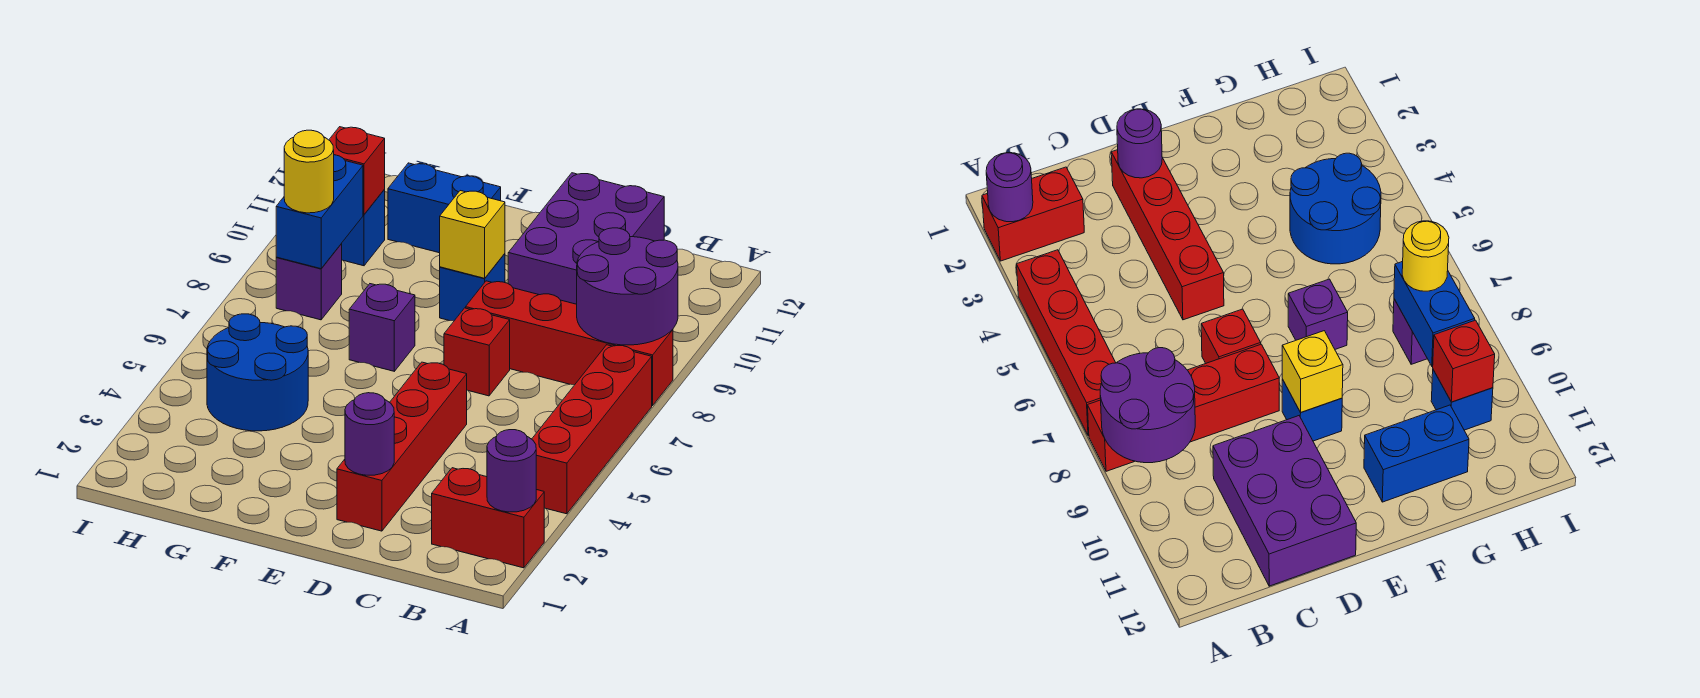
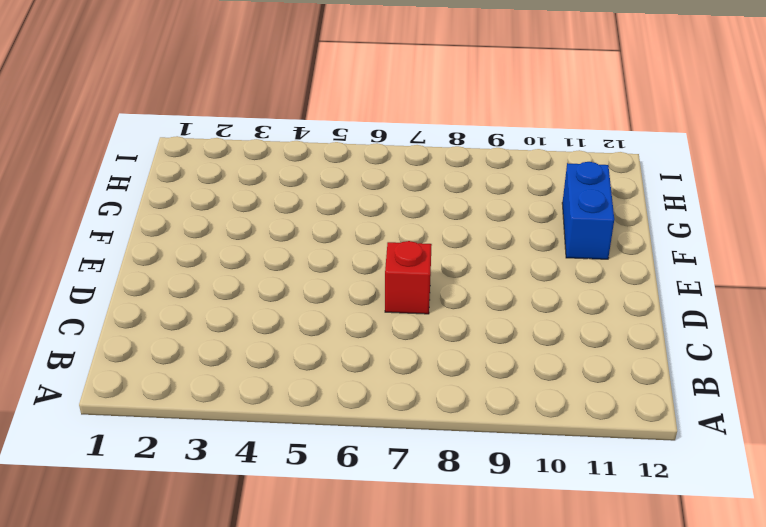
none -> red brick A2:B2 level 1
none -> red brick A4:A7 level 1
none -> red brick A8:D8 level 1

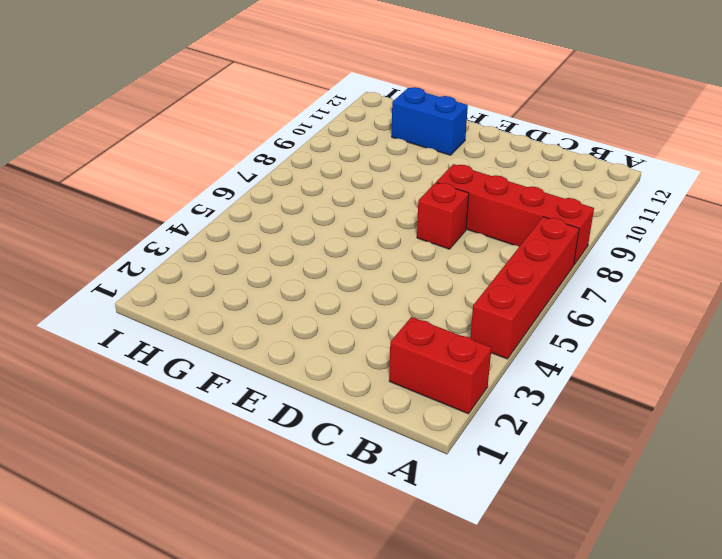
none -> purple brick C10:D12 level 1
none -> red brick D2:D5 level 1
none -> blue brick E9 level 1

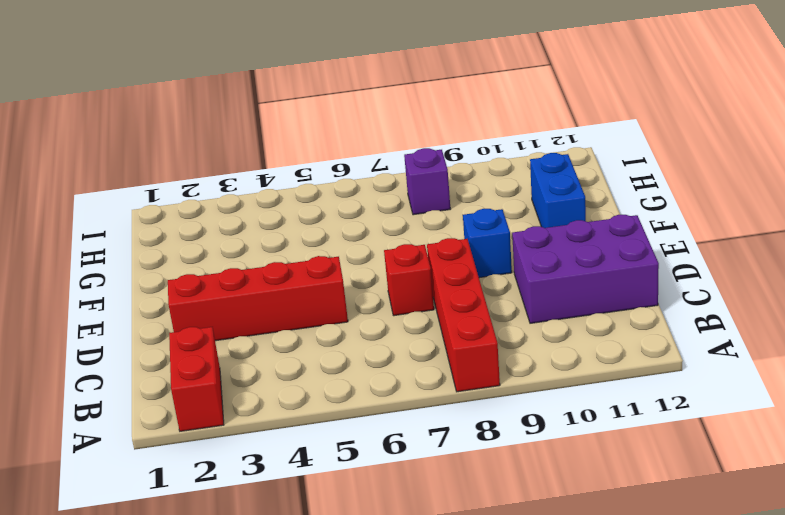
none -> red brick A4:A7 level 1
none -> purple brick F7 level 1
none -> blue round brick G4:H5 level 1

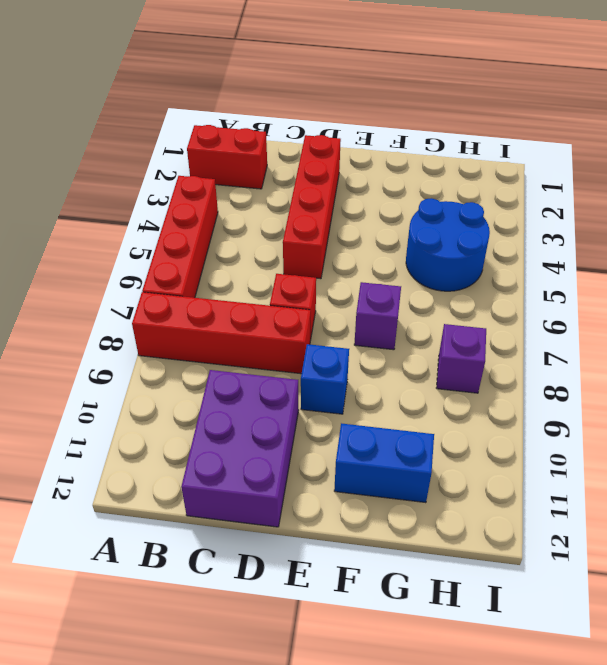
none -> blue brick H10 level 1
none -> purple round brick A2 level 2
none -> purple round brick A8:B9 level 2

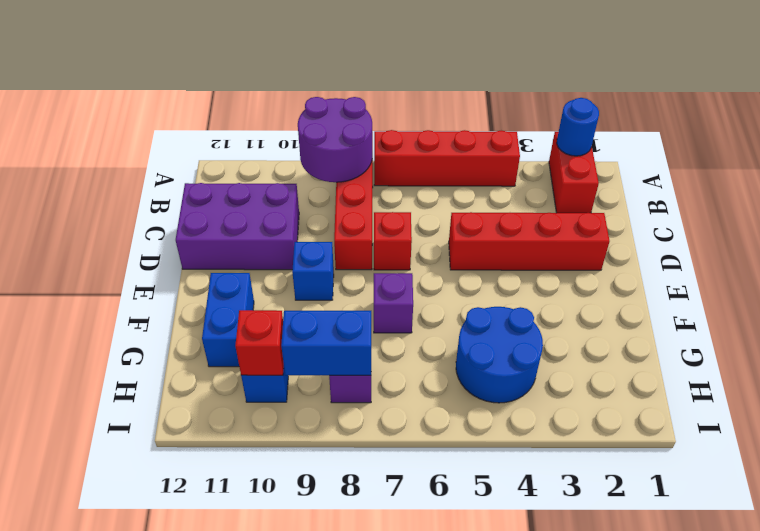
blue round brick A2 level 2 -> purple round brick A2 level 2
none -> purple round brick D2 level 2
none -> yellow brick E9 level 2
none -> yellow round brick H8 level 3

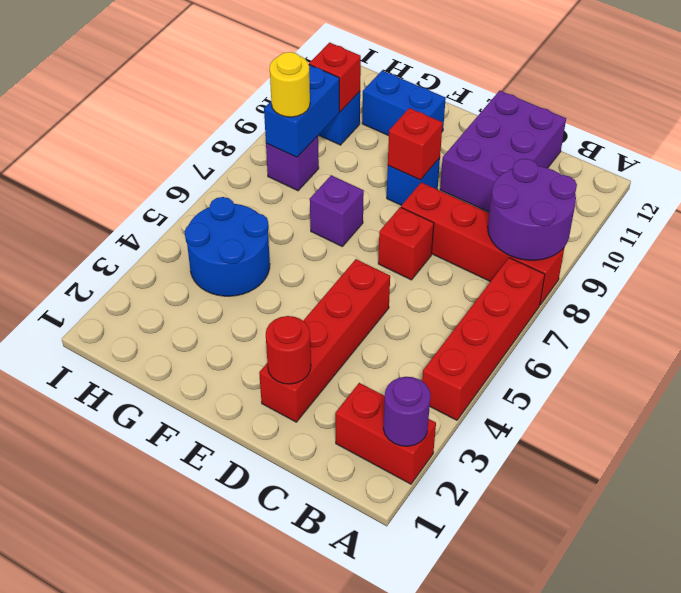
red round brick D2 level 2 -> purple round brick D2 level 2
red brick E9 level 2 -> yellow brick E9 level 2

